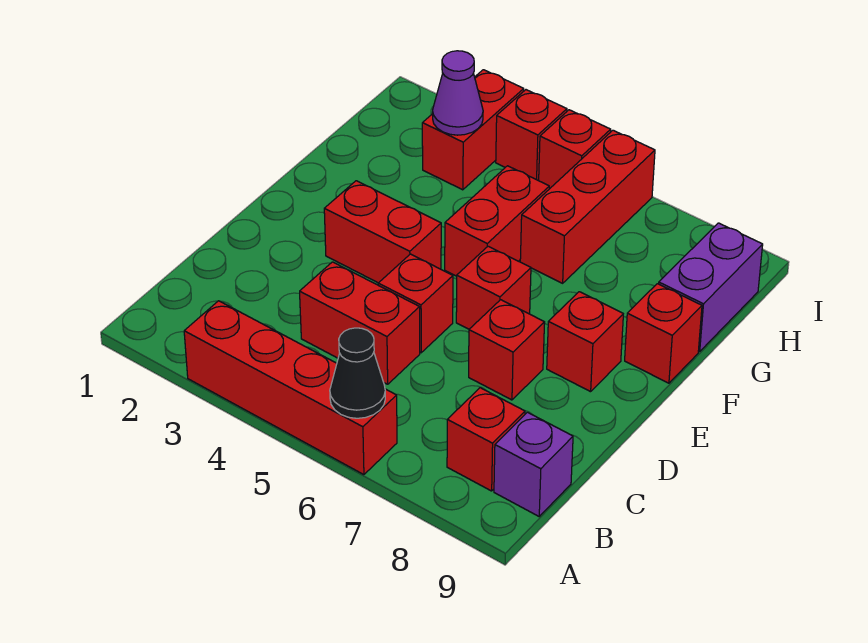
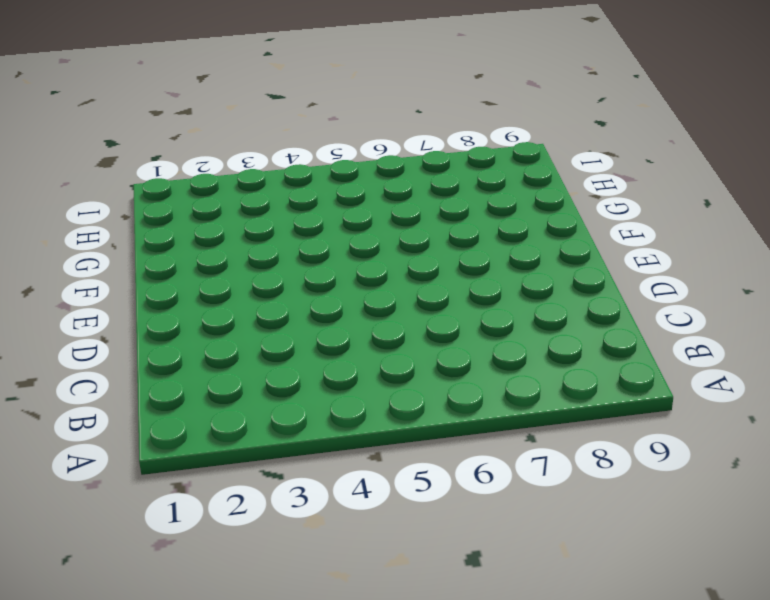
none -> red brick A3:A6 level 1
none -> red brick B8 level 1
none -> purple brick B9 level 1

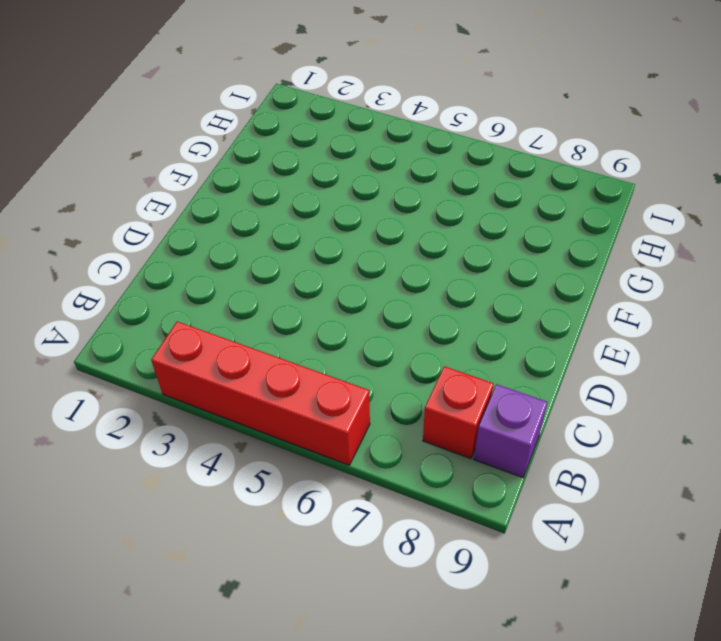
none -> red brick C4:C5 level 1
none -> red brick D5 level 1
none -> red brick D7 level 1

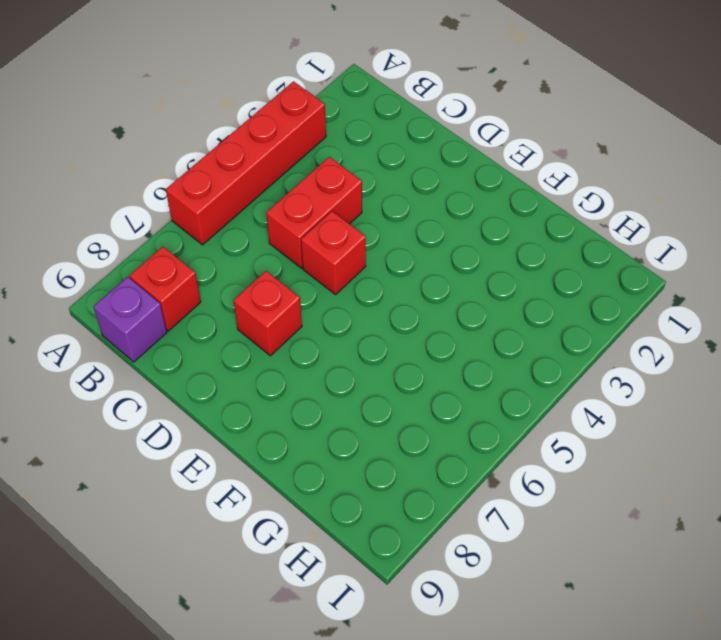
none -> red brick E3:E4 level 1
none -> red brick E6 level 1
none -> red brick E8 level 1

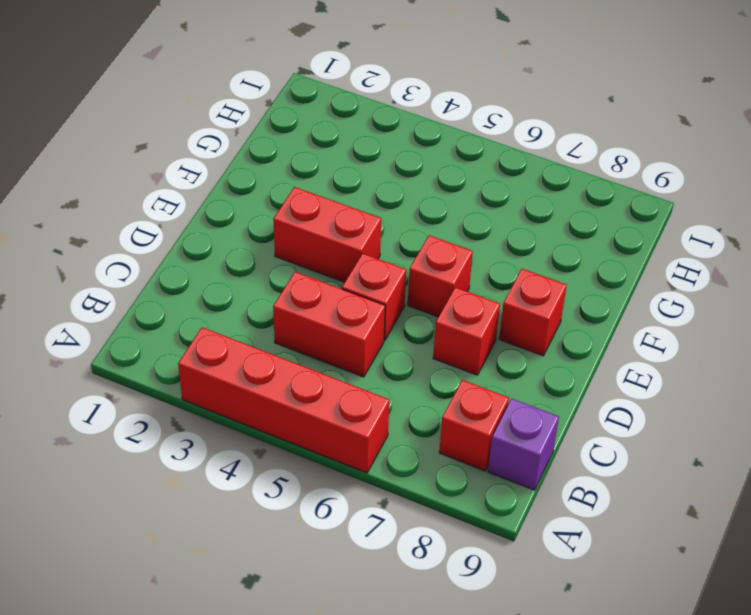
none -> red brick F5:G5 level 1
none -> red brick F9 level 1
none -> red brick G6:I6 level 1

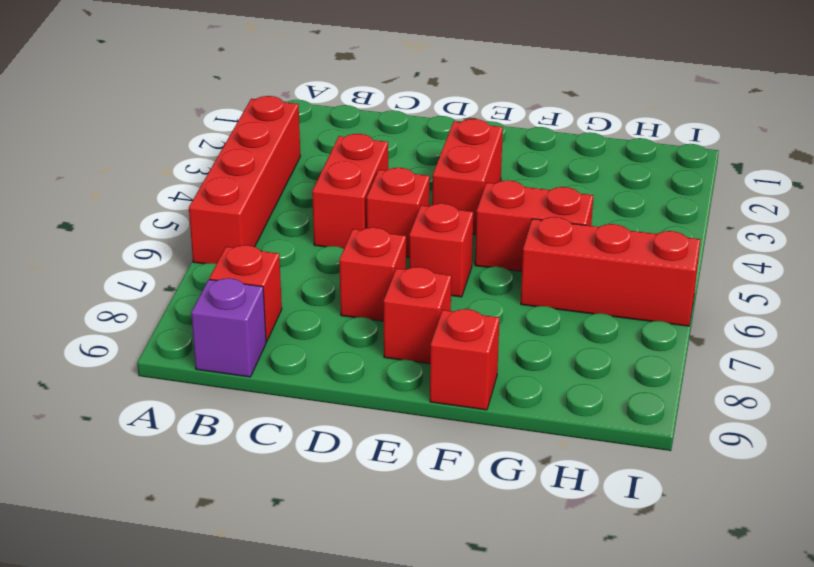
none -> purple brick G9:H9 level 1
none -> red brick H3:I3 level 1
none -> red brick I4 level 1

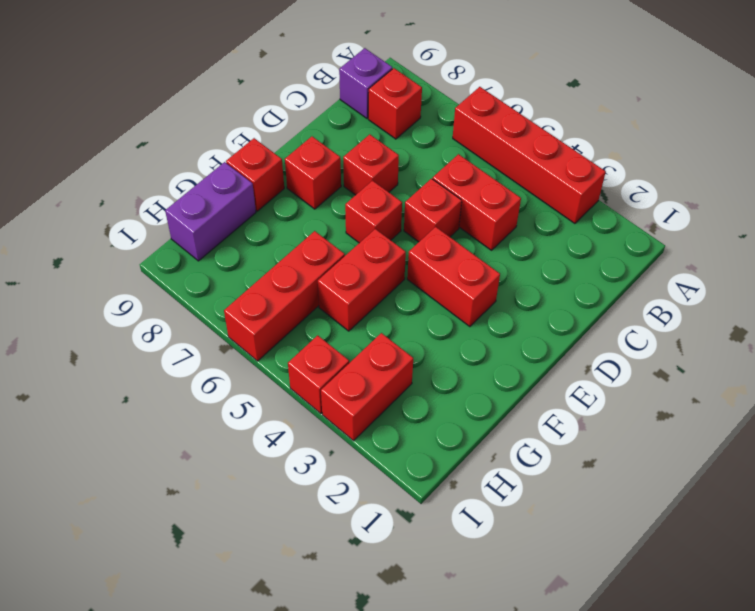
none -> red brick I5 level 1
none -> black cone A6 level 2
none -> purple cone H3 level 2

